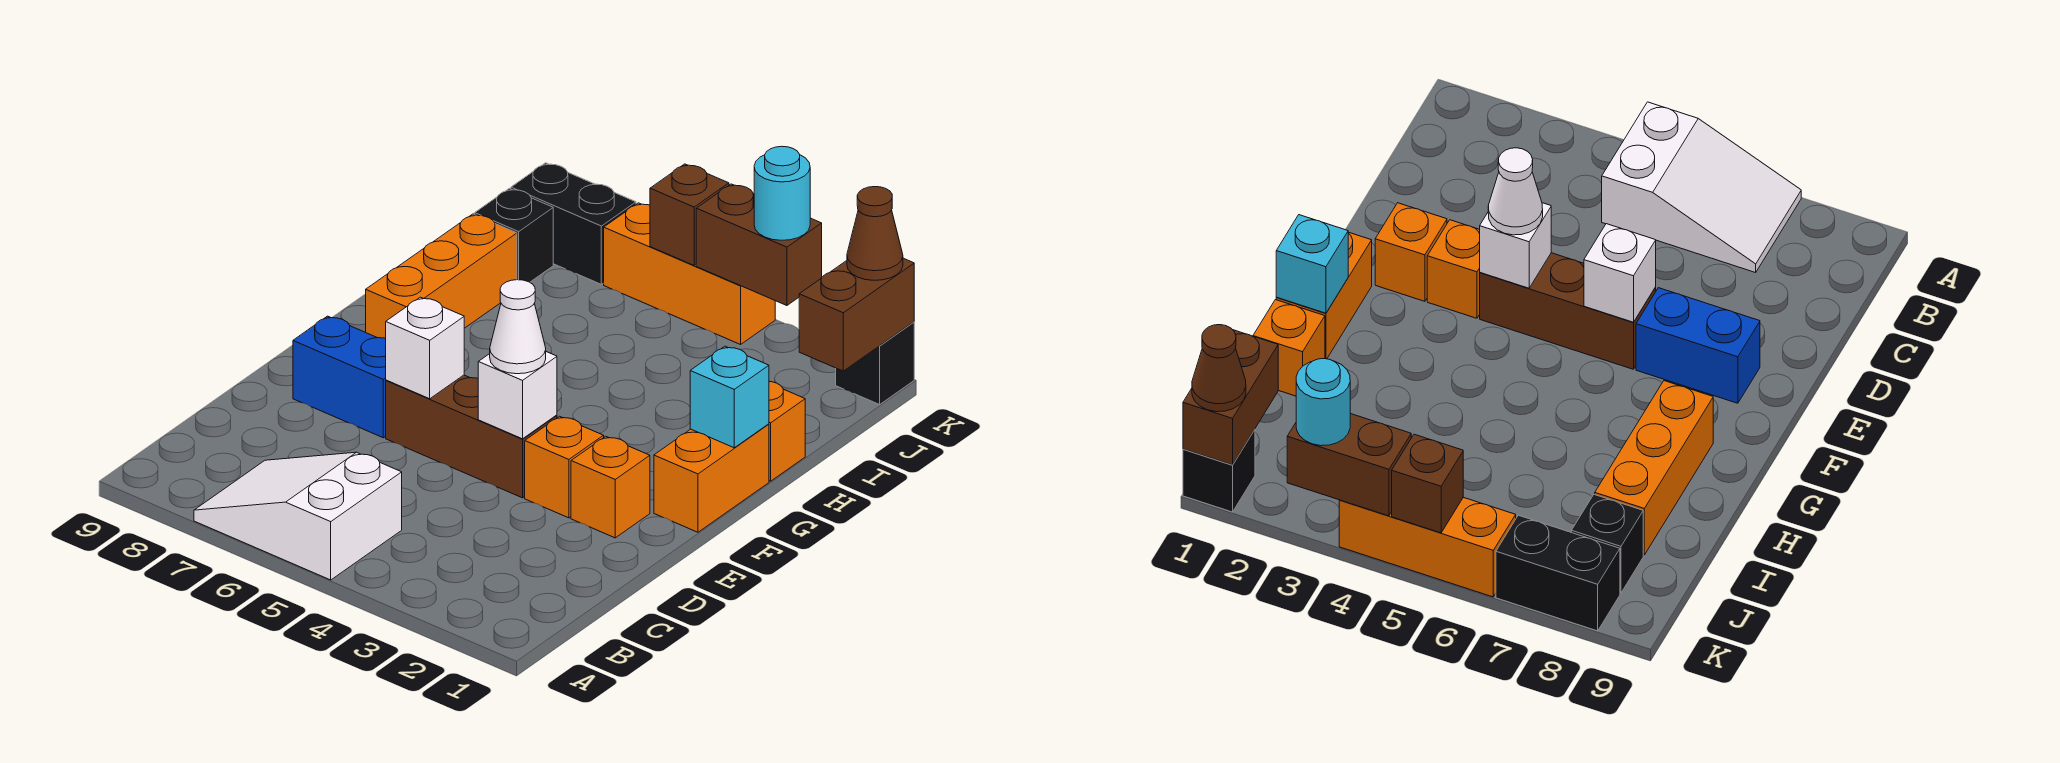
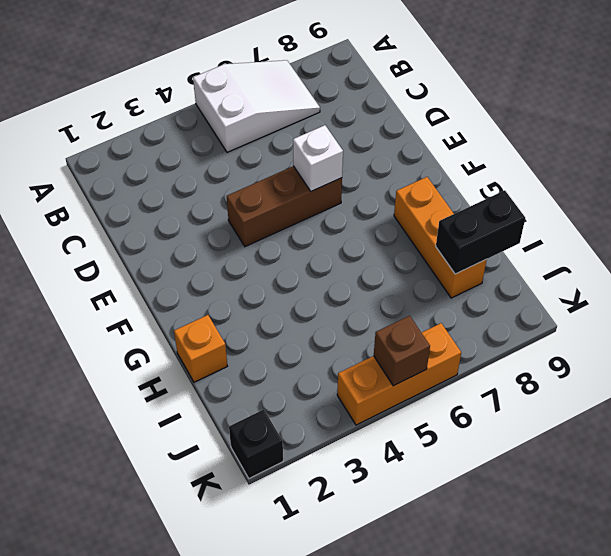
black brick I8:I9 level 2 -> black brick K7:K8 level 1
none -> orange brick E2 level 1
none -> orange brick E3 level 1
none -> blue brick E7:E8 level 1

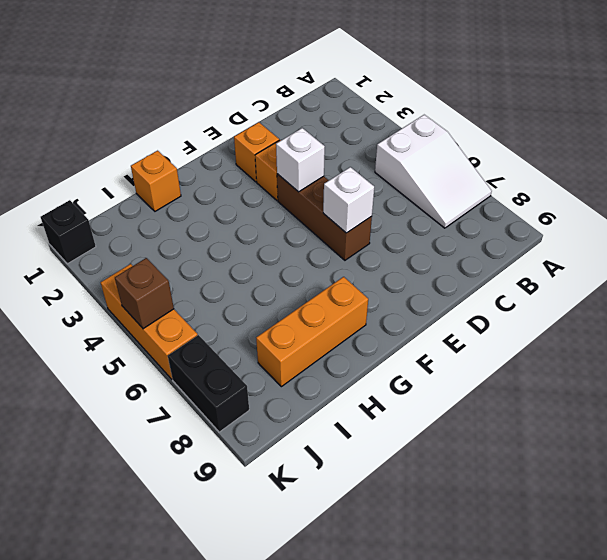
none -> blue brick E7:E8 level 1
none -> orange brick F1:G1 level 1
none -> black brick J8 level 1

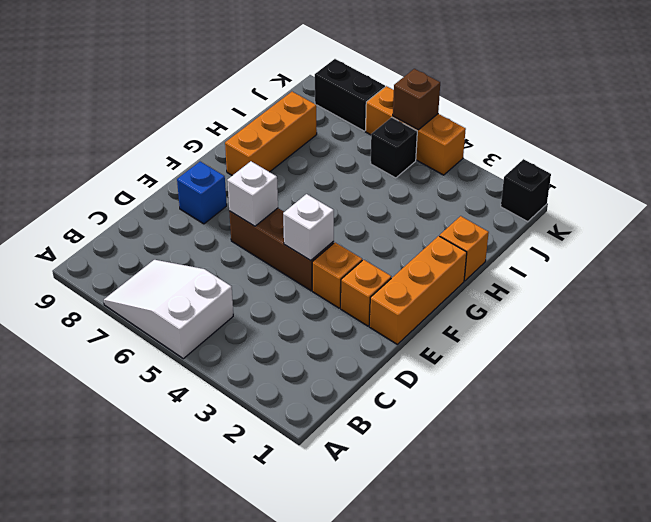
orange brick E1:G1 level 1 -> orange brick F1:G1 level 1
blue brick E8 level 1 -> blue brick E7:E8 level 1
black brick J5 level 1 -> black brick J8 level 1
none -> cyan brick G1 level 2
none -> brown brick J1:K1 level 2
none -> brown brick K3:K4 level 2

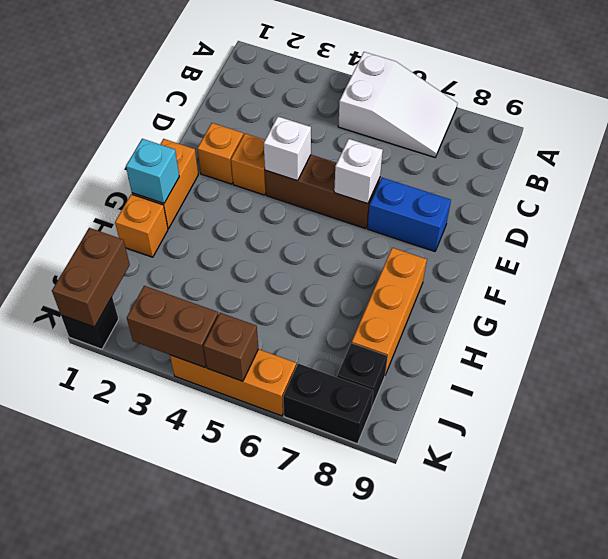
none -> white cone E4 level 3
none -> brown cone K1 level 3
none -> cyan round brick K3 level 3

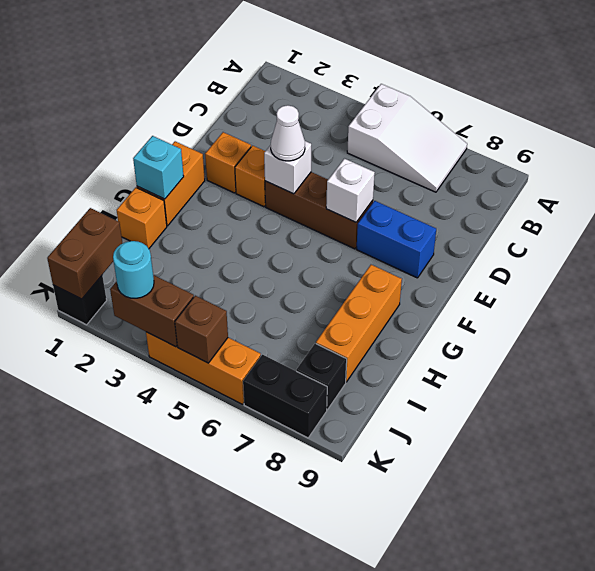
none -> brown cone K1 level 3

